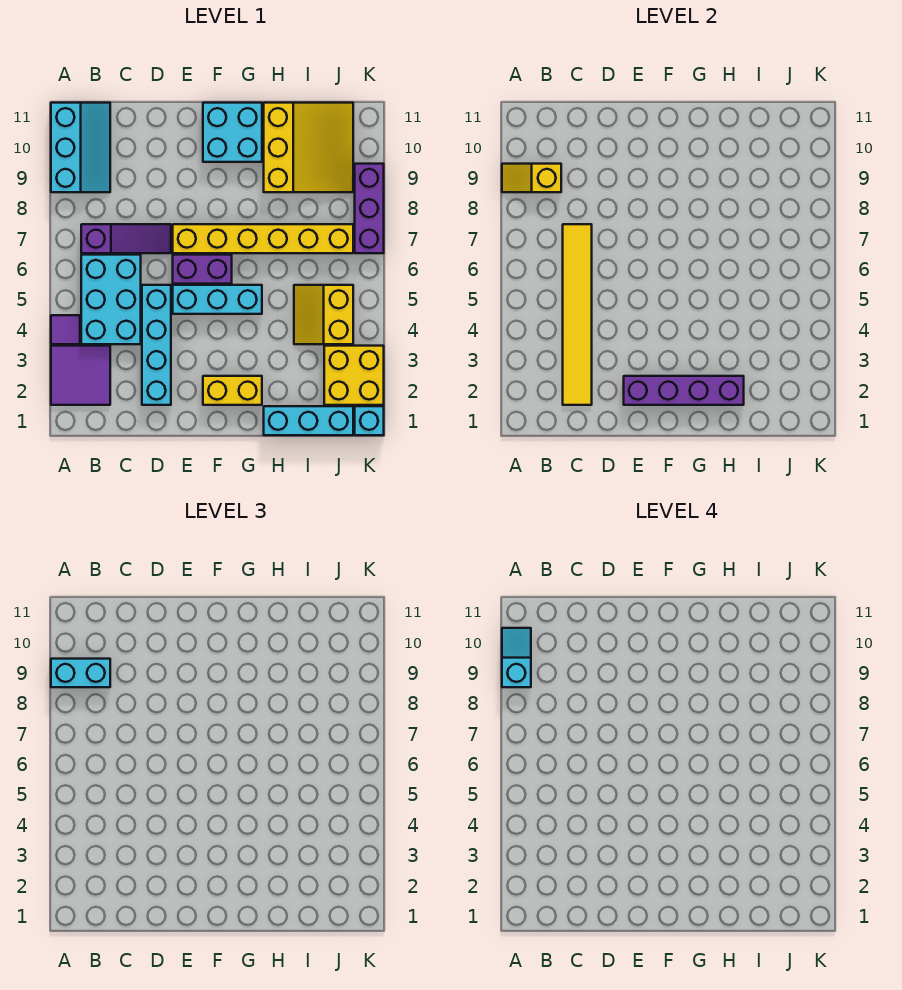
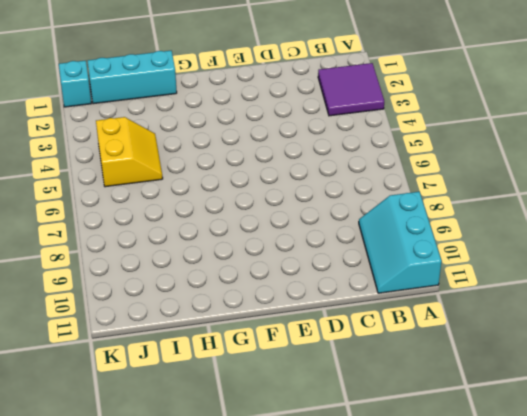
none -> purple tile A4 level 1
none -> cyan brick B4:C6 level 1
none -> purple slope B7:D7 level 1 top B

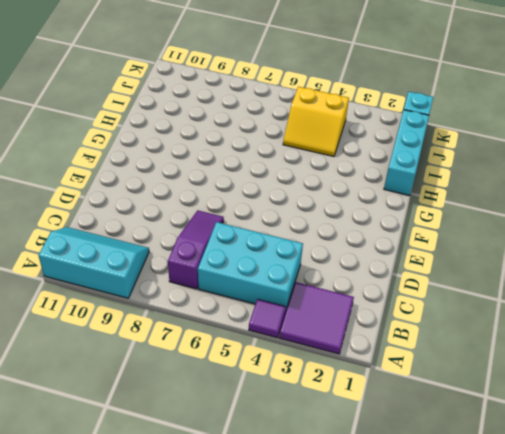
none -> cyan brick D2:D5 level 1
none -> cyan brick E5:G5 level 1
none -> purple brick E6:F6 level 1

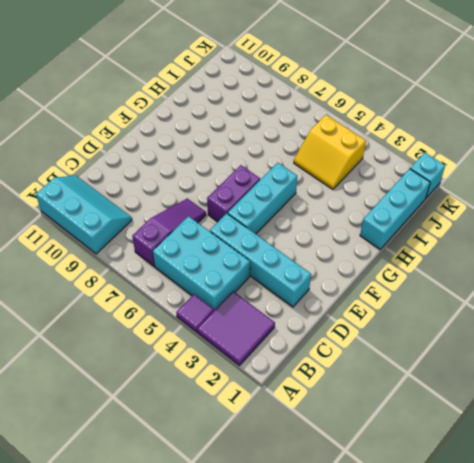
none -> yellow brick E7:J7 level 1
none -> yellow brick F2:G2 level 1
none -> cyan brick F10:G11 level 1

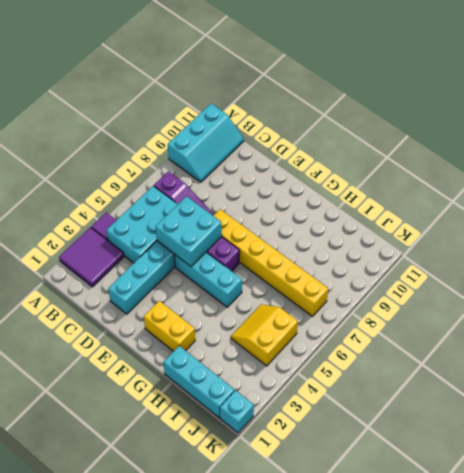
cyan brick D5:E6 level 2 -> cyan brick F10:G11 level 1
none -> yellow slope H9:J11 level 1 top H
none -> yellow brick J2:K3 level 1
none -> purple brick K7:K9 level 1

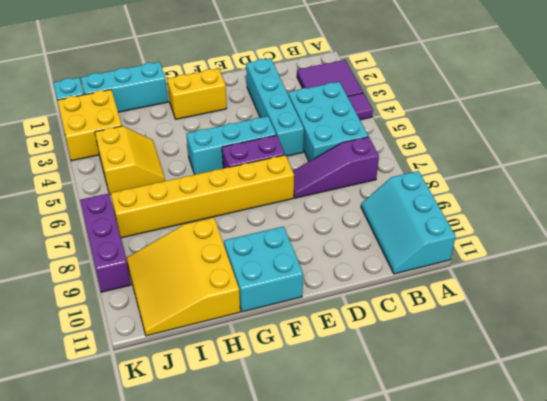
none -> yellow slope A9:B9 level 2 top B
none -> yellow tile C2:C7 level 2
none -> purple brick E2:H2 level 2

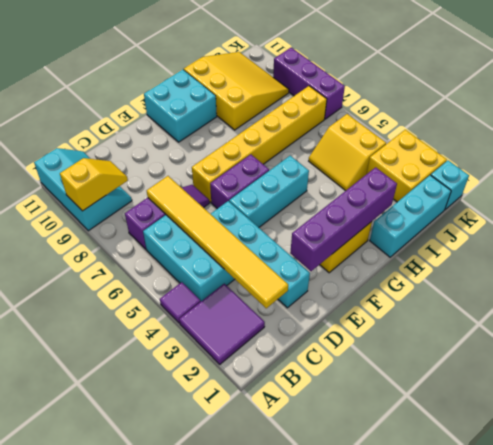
yellow slope A9:B9 level 2 top A -> yellow slope A9:B9 level 2 top B
none -> cyan brick A9:B9 level 3
none -> cyan slope A9:A10 level 4 top 9

